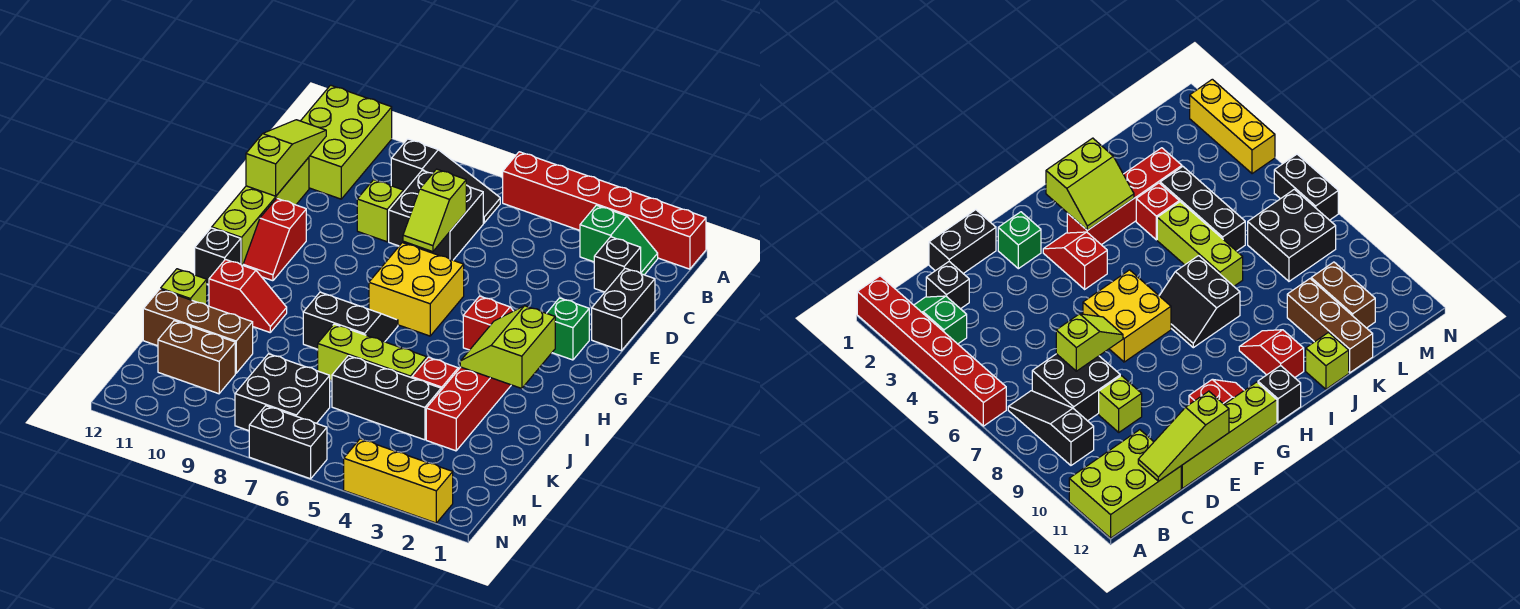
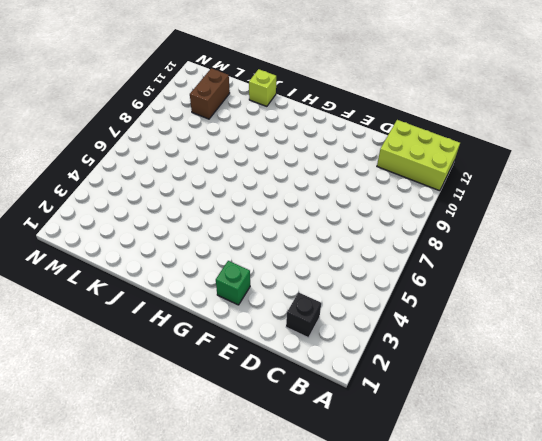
none -> red brick A1:A6 level 1
none -> green slope B2:B3 level 1 top 3
none -> black slope B7:B9 level 1 top 9

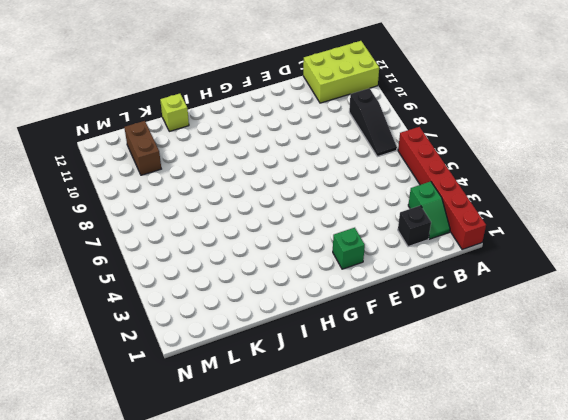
none -> black brick C7:D8 level 1
none -> black brick D1:E1 level 1
none -> lime brick D9 level 1

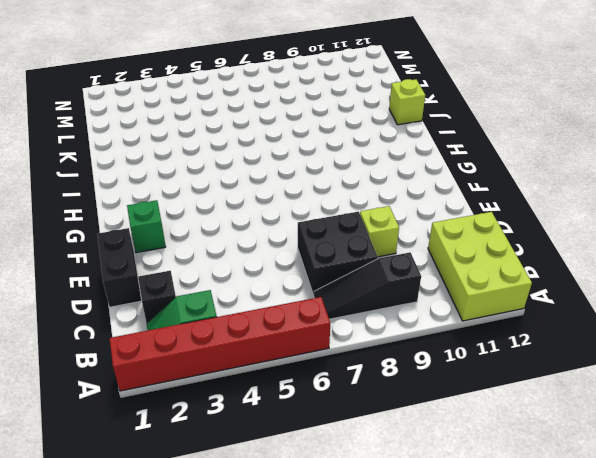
none -> lime brick D12:G12 level 1
none -> yellow brick F6:G7 level 1
none -> red slope F11:G11 level 1 top F

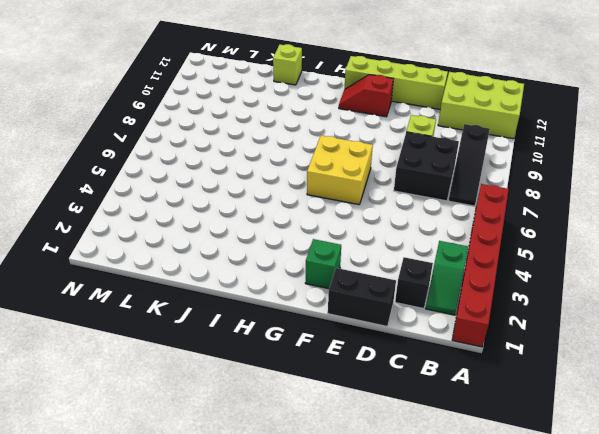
none -> red slope G3:G4 level 1 top 4
none -> red brick H3:K3 level 1
none -> black slope H7:I8 level 1 top I

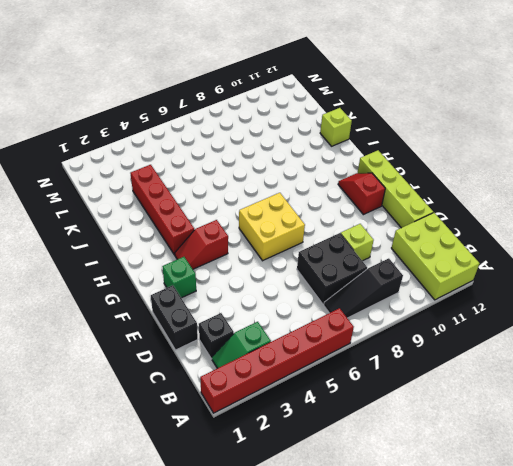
none -> black slope H7:I8 level 1 top I
none -> black brick H12 level 1
none -> red slope I10:I11 level 1 top 11

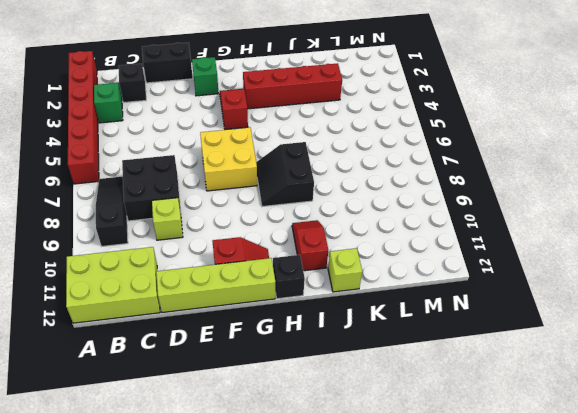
none -> red brick J4 level 1
none -> lime brick J5:J7 level 1
none -> black brick K4:K6 level 1

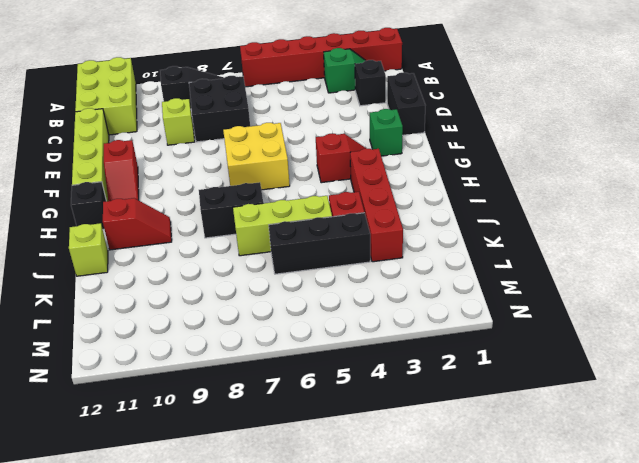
none -> brown brick K10:K12 level 1
none -> black brick L7:M8 level 1
none -> brown brick L10:L11 level 1

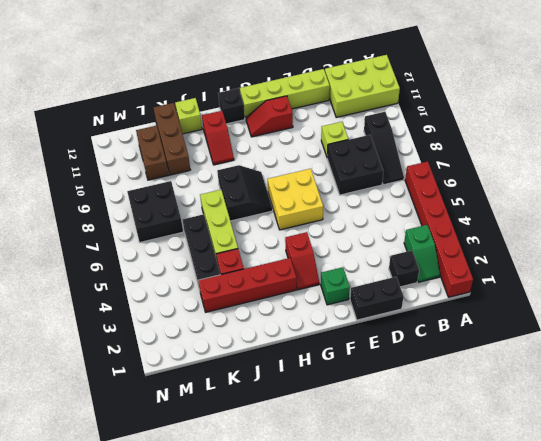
none -> yellow brick N2:N4 level 1
none -> black brick N6:N7 level 1
none -> lime slope C12:E12 level 2 top E

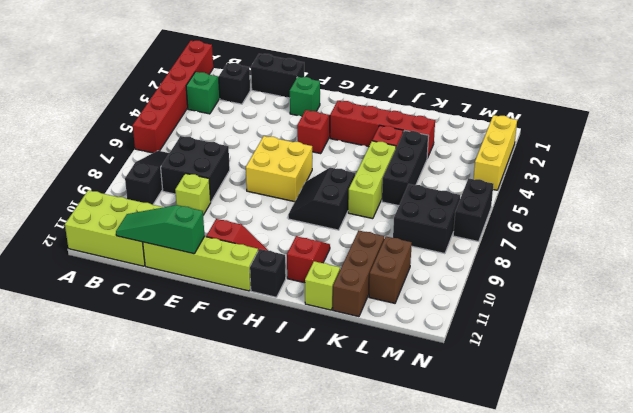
green slope C12:E12 level 2 top E -> lime slope C12:E12 level 2 top E
none -> lime slope D7:E7 level 2 top D
none -> lime slope H2:I3 level 2 top 2

